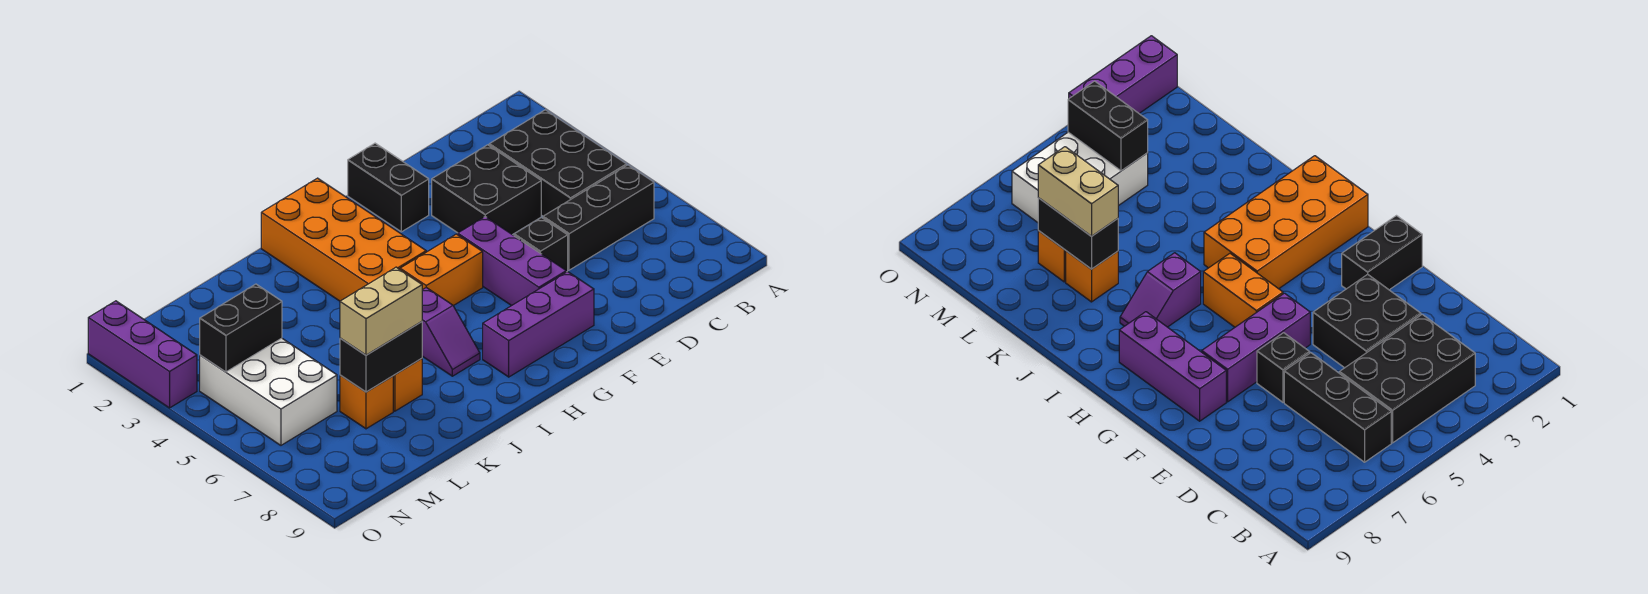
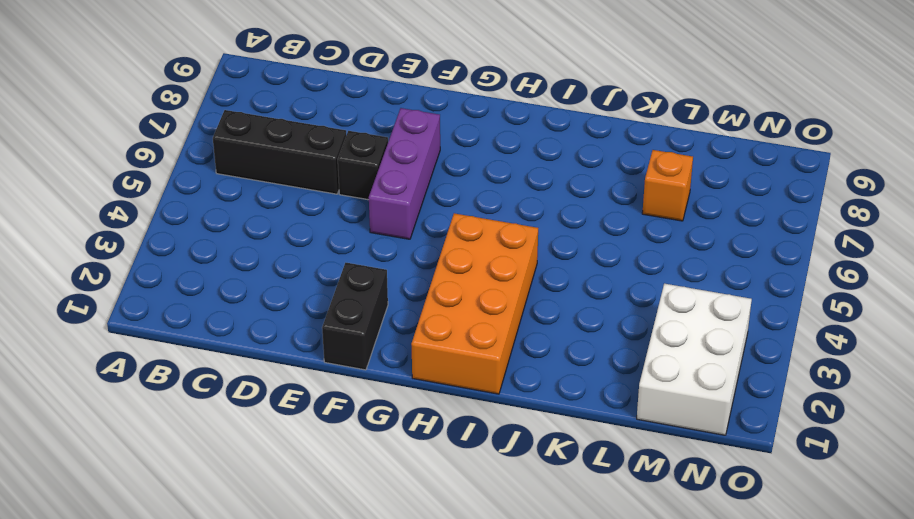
white brick M1:N3 level 1 -> white brick M4:N6 level 1
none -> black brick B3:C5 level 1
none -> black brick D3:E4 level 1
none -> purple brick F8:H8 level 1

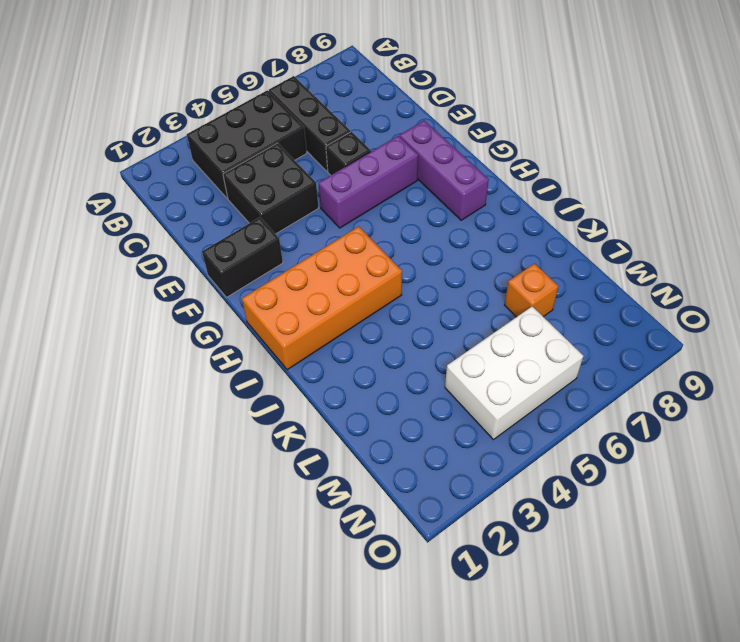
none -> orange brick G5:H5 level 1
none -> purple slope I6:I7 level 1 top 6
none -> orange brick K7 level 1

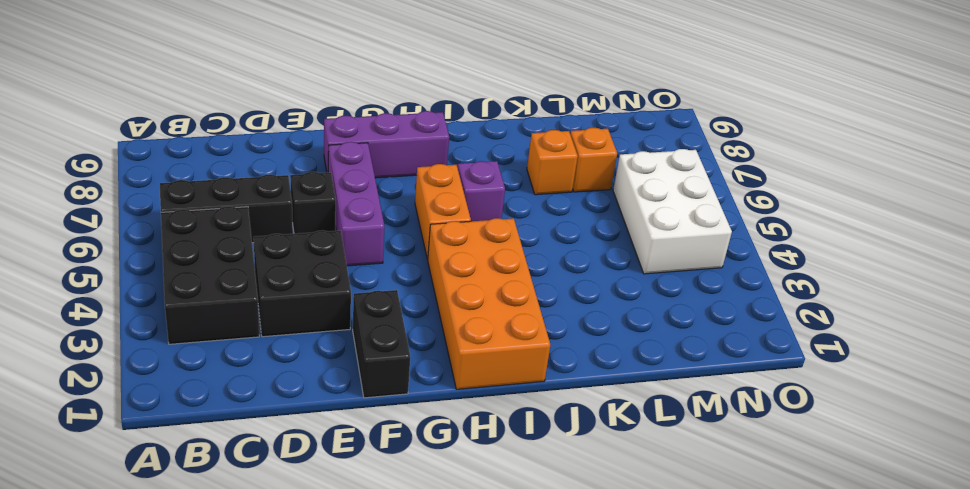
orange brick H5:H6 level 1 -> orange brick G5:H5 level 1
none -> purple brick O1:O3 level 1
none -> black brick K7:L7 level 2
none -> black brick M4:N4 level 2

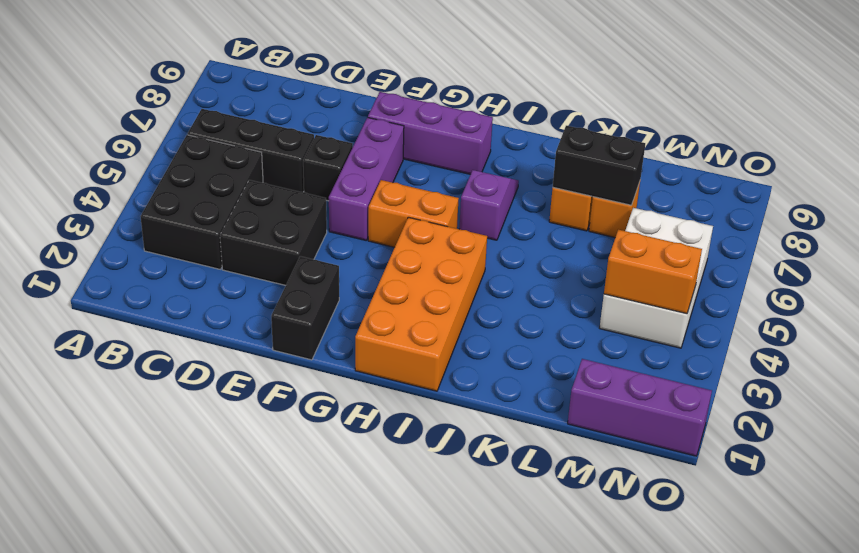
purple brick M1:O1 level 1 -> purple brick O1:O3 level 1
orange brick M4:N4 level 2 -> black brick M4:N4 level 2
none -> tan brick K7:L7 level 3

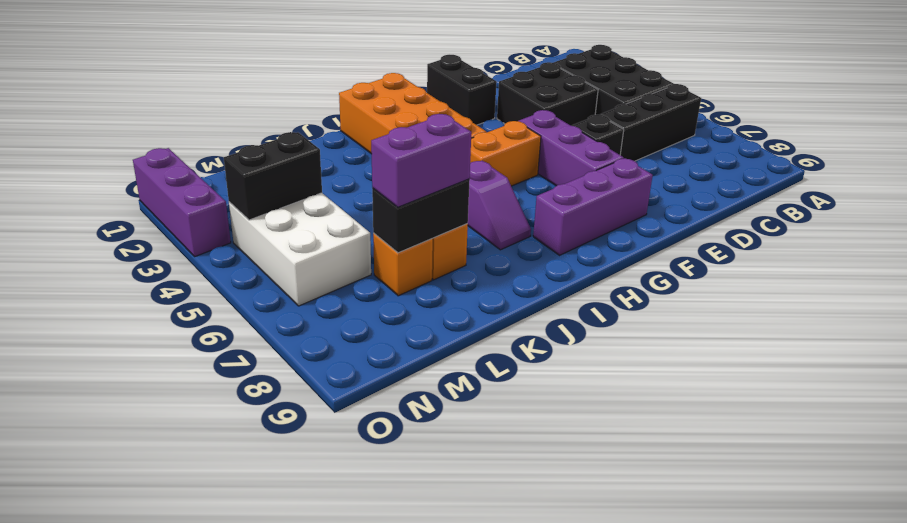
purple brick K7:L7 level 3 -> tan brick K7:L7 level 3

